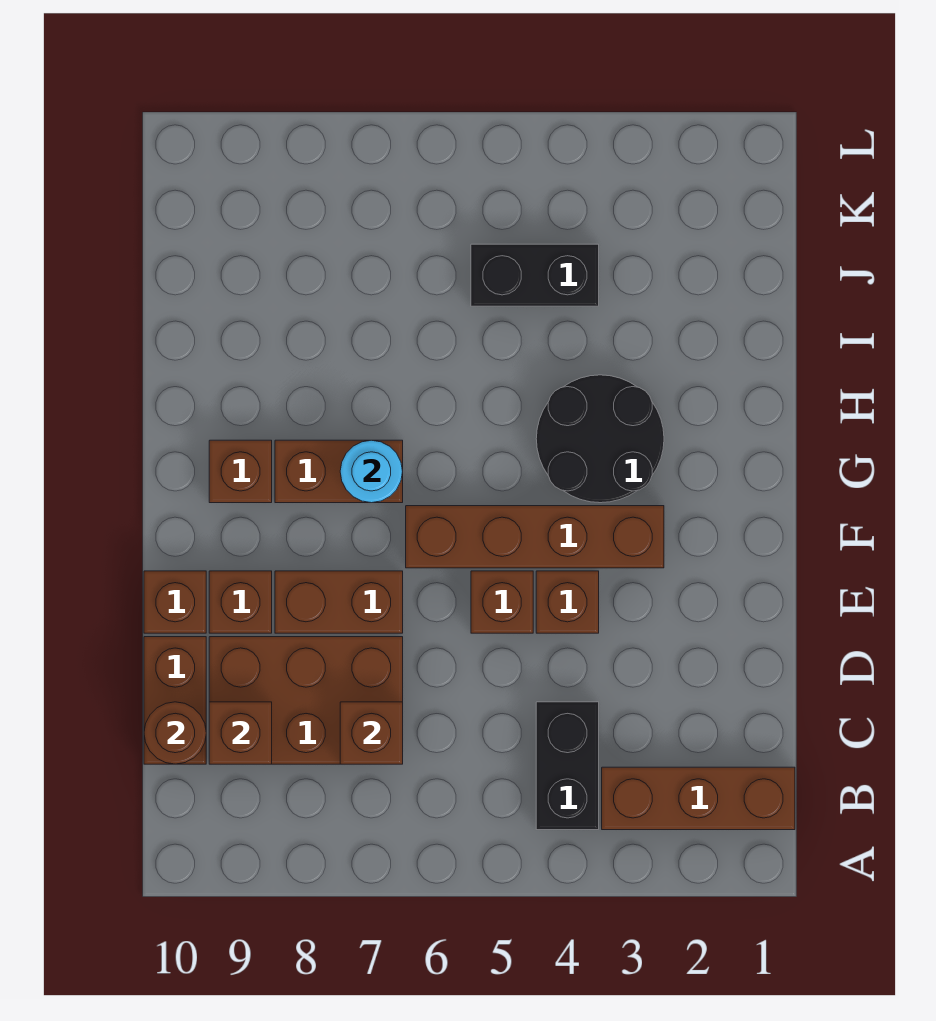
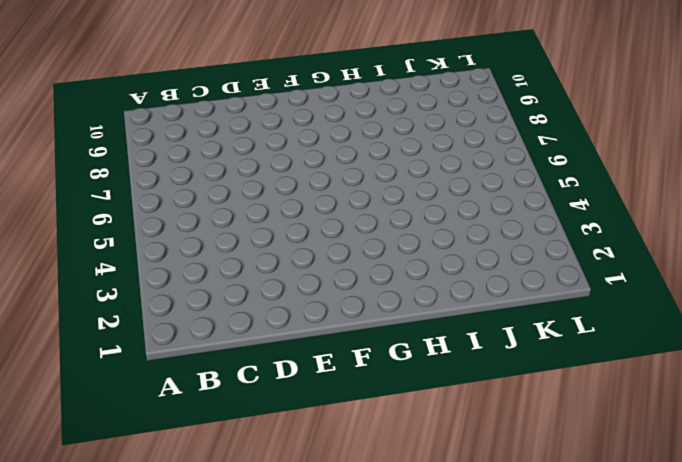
none -> brown brick B1:B3 level 1
none -> black brick B4:C4 level 1
none -> brown brick C7:D9 level 1

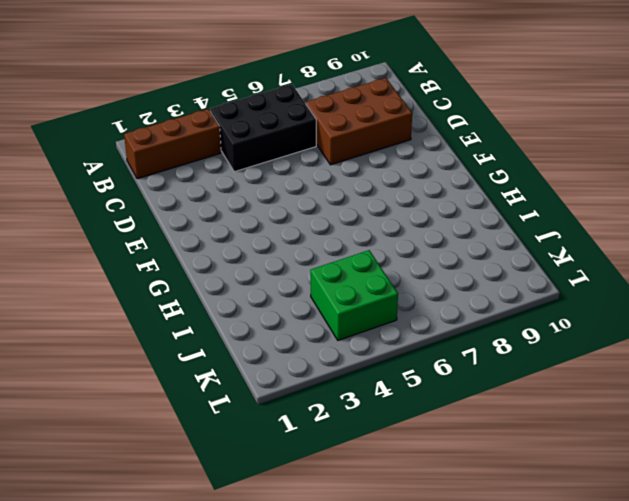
black brick B4:C6 level 1 -> black brick B4:C4 level 1
green brick J4:K5 level 1 -> black brick J4:J5 level 1
none -> brown brick C10:D10 level 1
none -> brown brick E4 level 1
none -> brown brick E5 level 1

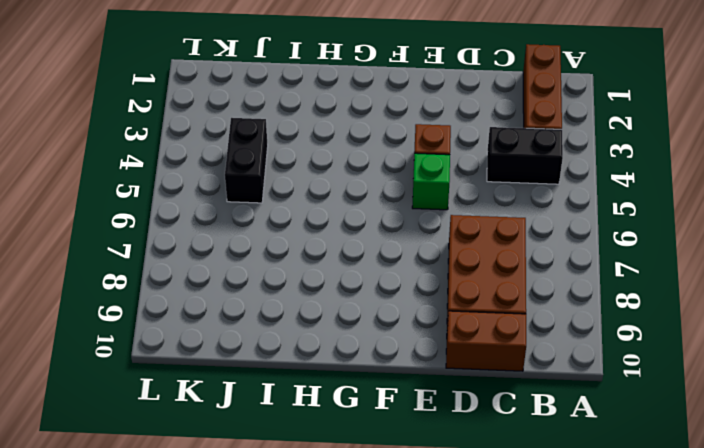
green brick E5 level 1 -> brown brick E5 level 1
none -> brown brick E7:E8 level 1
none -> brown brick E9 level 1
none -> brown brick E10 level 1

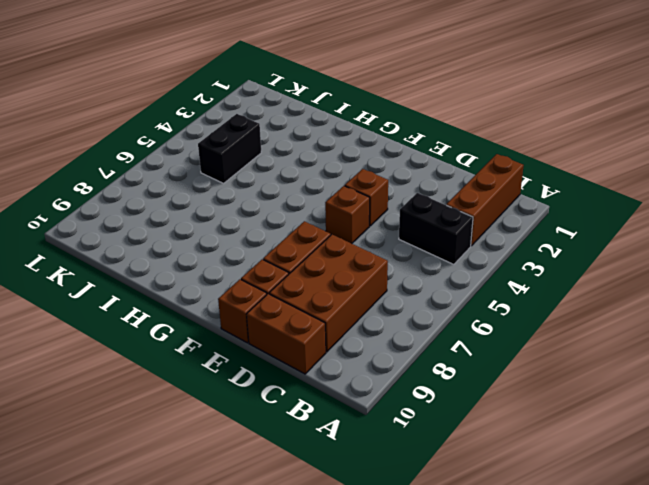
none -> brown brick F3:F6 level 1
none -> black round brick G3:H4 level 1
none -> brown brick G7:G8 level 1

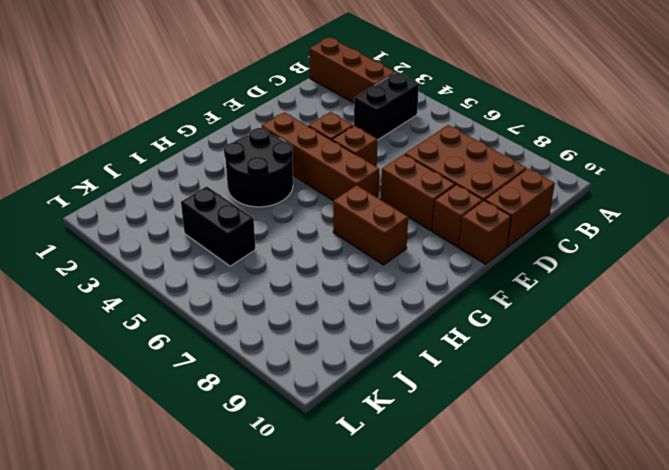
none -> brown brick G9 level 1
none -> brown brick C7 level 2
none -> brown brick C9 level 2

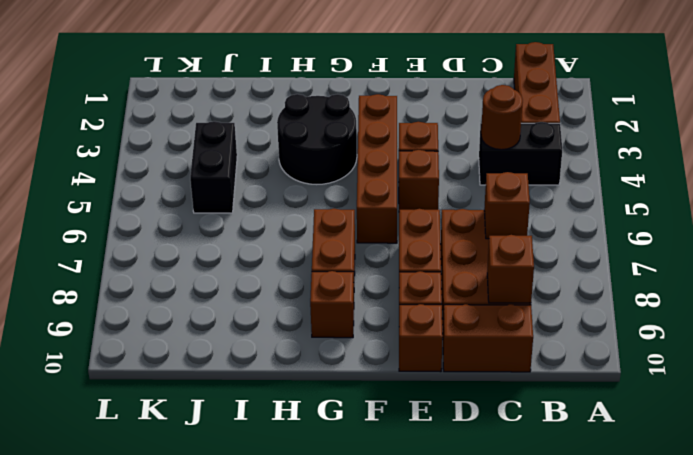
brown round brick C4 level 2 -> brown round brick C10 level 2
none -> cyan round brick G7 level 2

